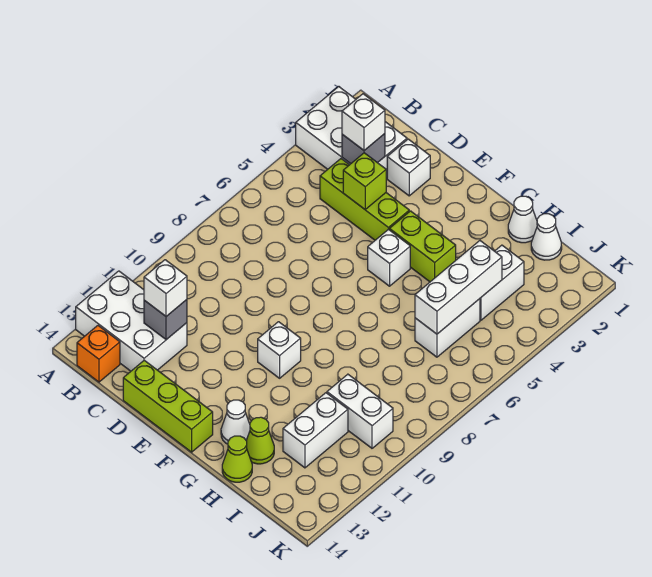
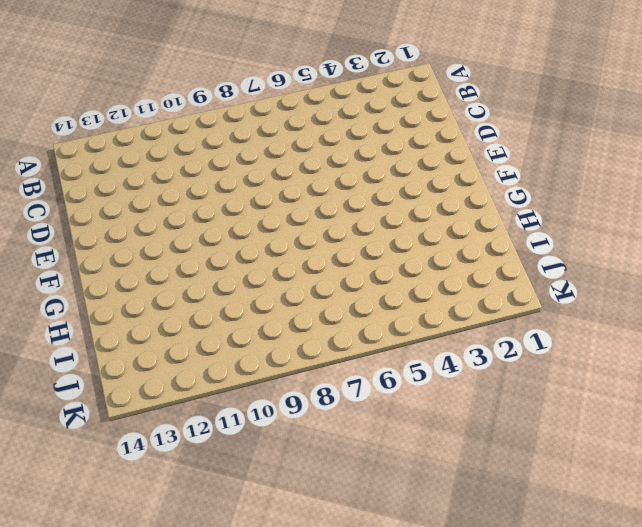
none -> white brick A2:C3 level 1
none -> white brick A12:C13 level 1
none -> orange brick B14 level 1

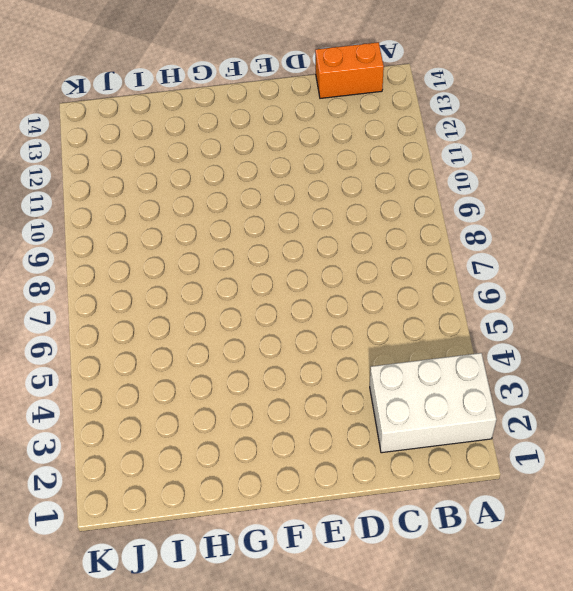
orange brick B14:C14 level 1 -> orange brick B14 level 1
none -> white brick A12:C13 level 1
none -> lime brick C4:E4 level 1
none -> white brick D2 level 1

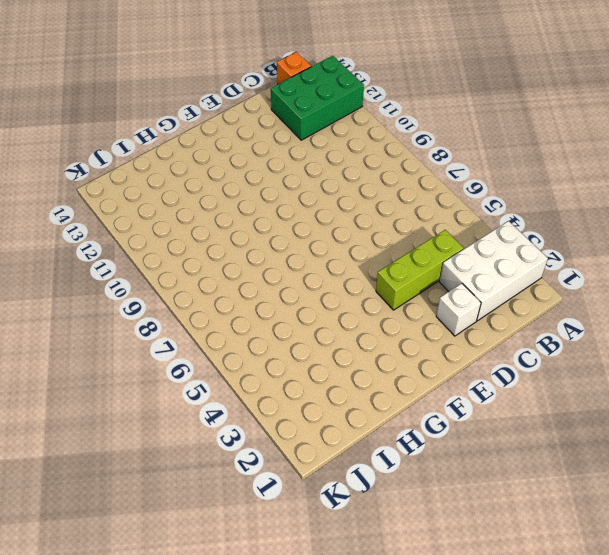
green brick A12:C13 level 1 -> white brick A12:C13 level 1
none -> lime brick D14:F14 level 1
none -> lime brick F4:G4 level 1
none -> white brick F5 level 1

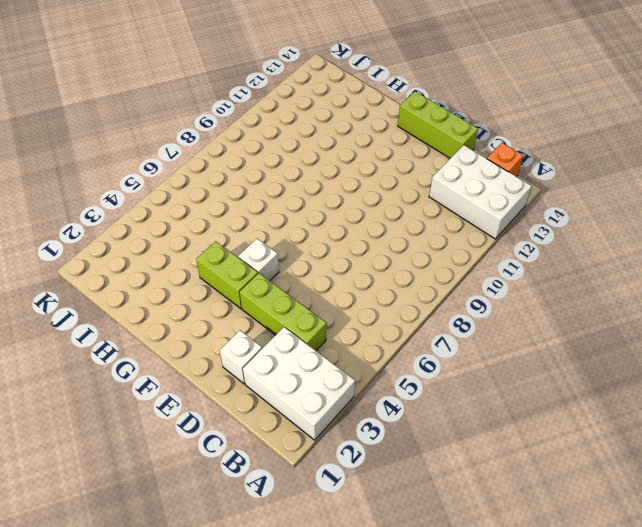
none -> white brick F10 level 1
none -> white cone G13 level 1
none -> white cone H1 level 1

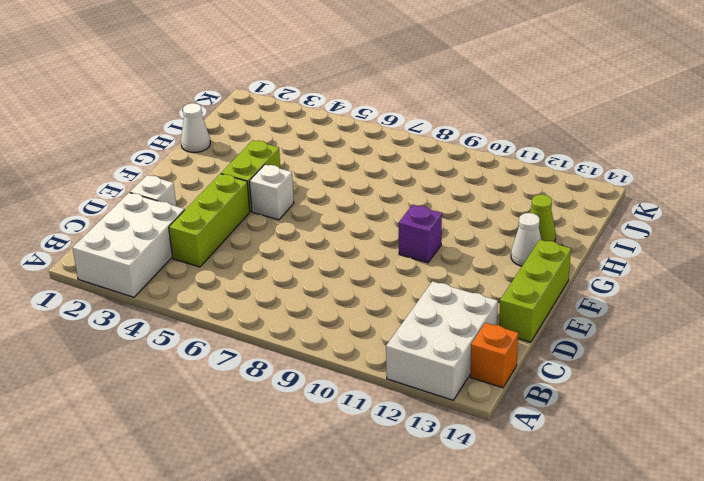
purple brick F10 level 1 -> white brick F10 level 1
none -> lime cone H14 level 1
none -> white cone I1 level 1
none -> white brick I3:I4 level 1

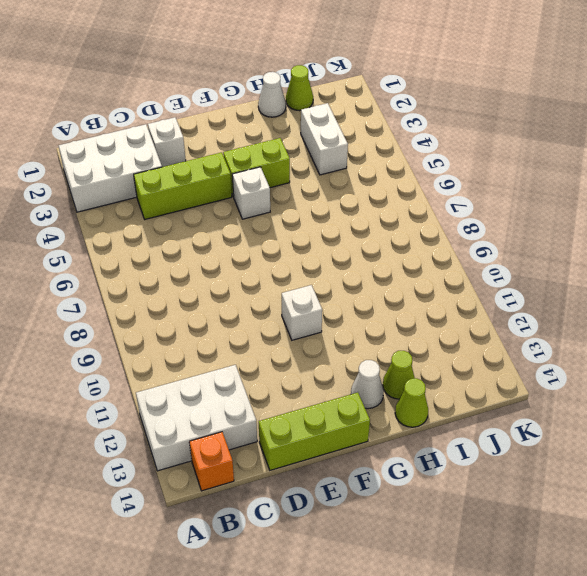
lime cone I1 level 1 -> white cone I1 level 1
none -> white brick I5:I6 level 1
none -> white brick I10:J10 level 1
none -> white brick I11:I12 level 1

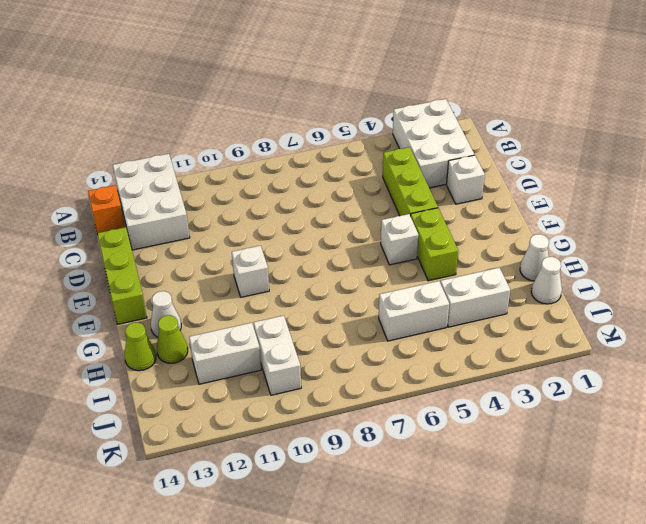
none -> grey brick C3 level 2
none -> grey brick C12 level 2
none -> lime brick D4 level 2

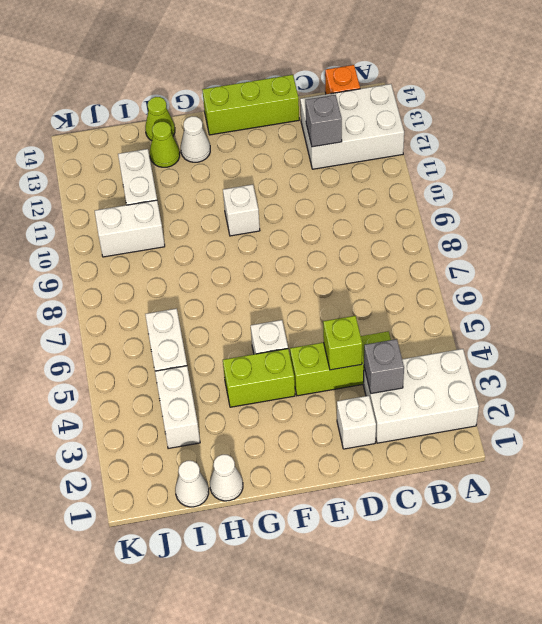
none -> white brick I4:I6 level 2
none -> white brick C3 level 3
none -> white brick C12 level 3

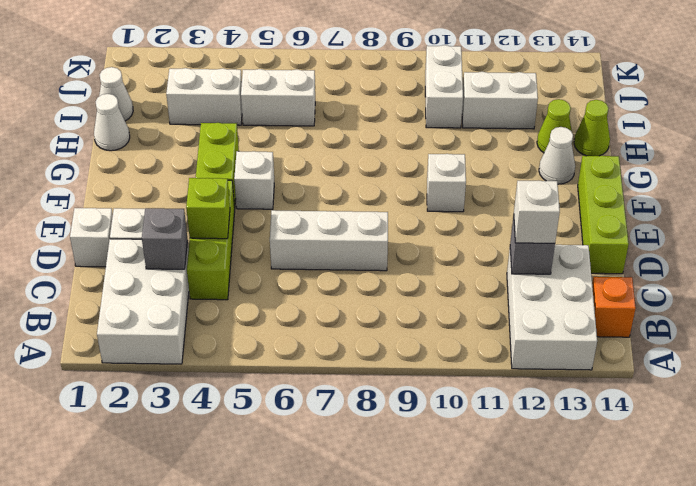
white brick D1 level 1 -> white brick C3 level 3
white brick D6:D8 level 1 -> white brick I4:I6 level 2

